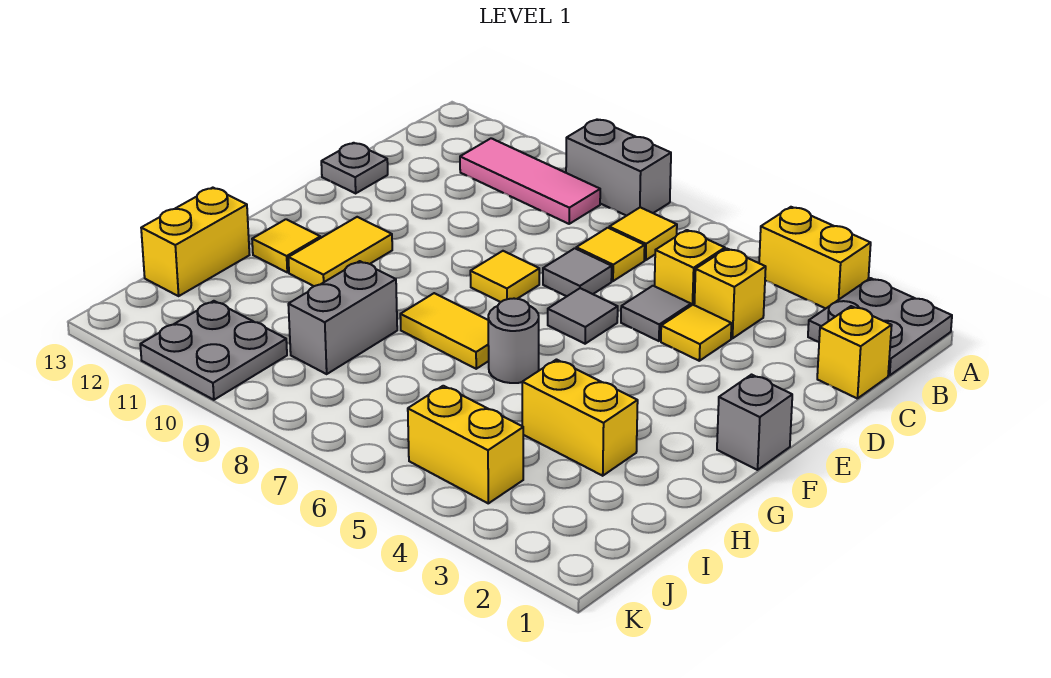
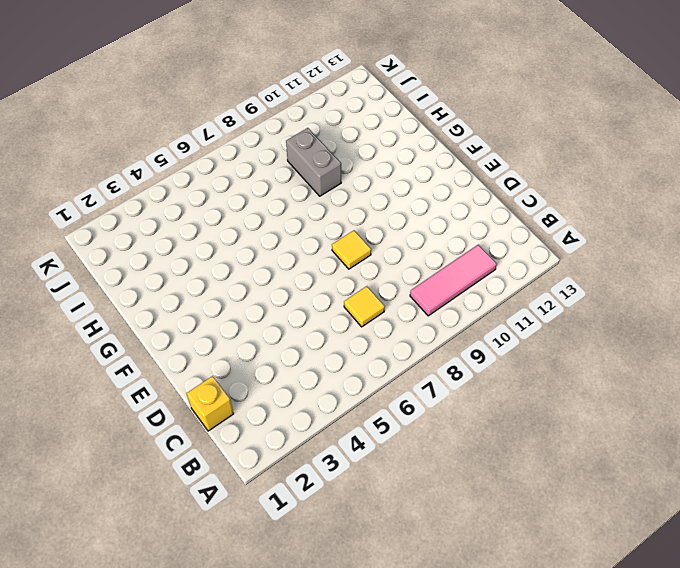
none -> grey plate A1:B2 level 1
none -> yellow brick A3:A4 level 1
none -> grey brick A8:A9 level 1

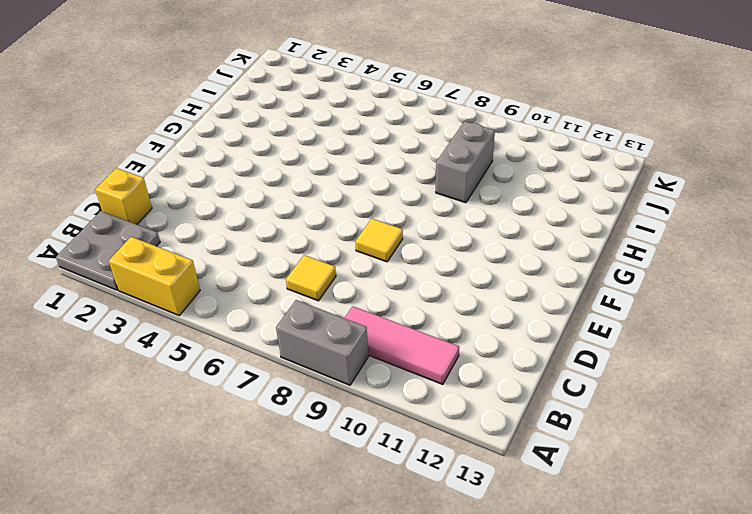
none -> yellow tile B7 level 1
none -> yellow brick C4 level 1
none -> yellow brick C5 level 1

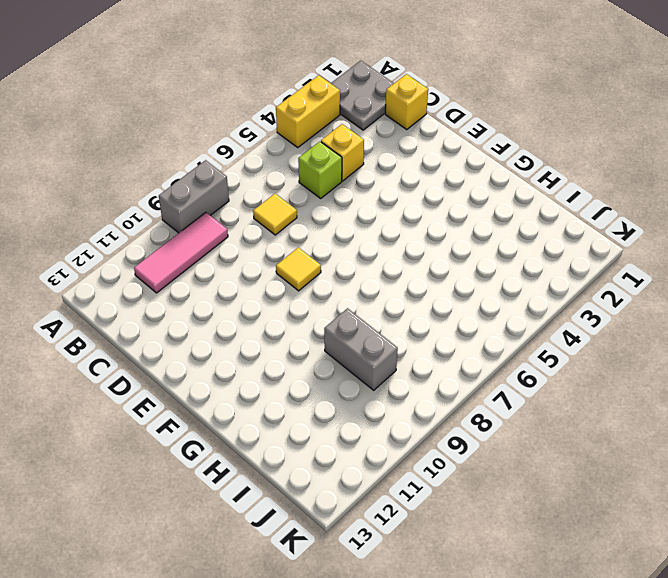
lime brick C5 level 1 -> yellow brick C5 level 1
none -> yellow tile B7 level 1
none -> yellow tile D4 level 1
none -> grey tile D5 level 1

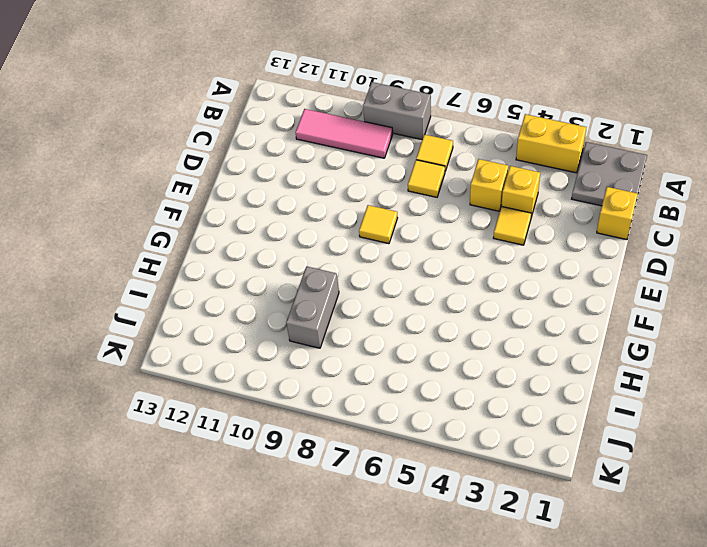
none -> grey tile D5 level 1
none -> grey tile D7 level 1
none -> grey plate D13 level 1

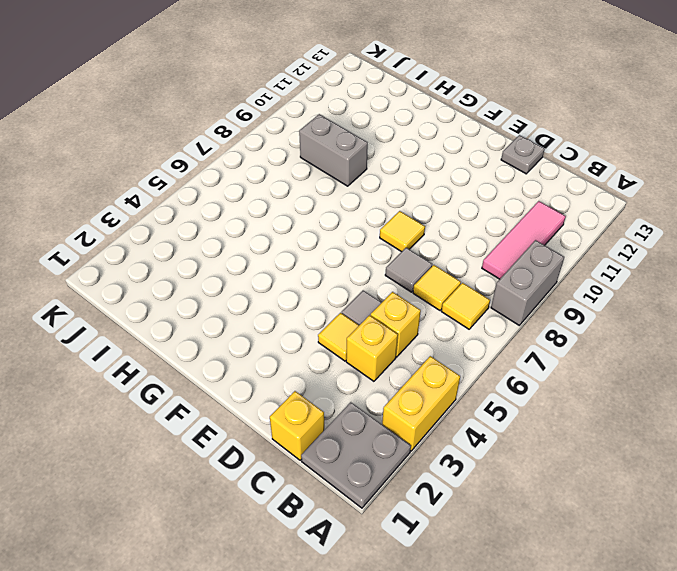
none -> grey tile E6 level 1
none -> grey brick F1 level 1
none -> yellow tile F11:G11 level 1

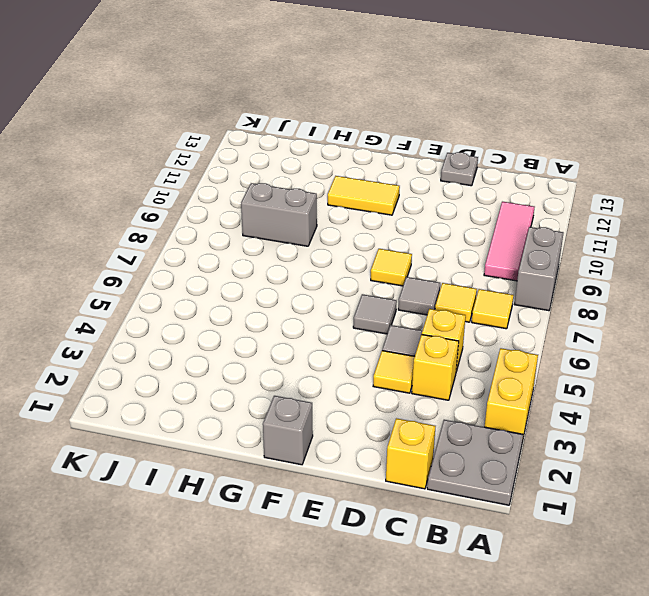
none -> grey round brick G6 level 1
none -> yellow tile G7:G8 level 1
none -> yellow tile G12 level 1

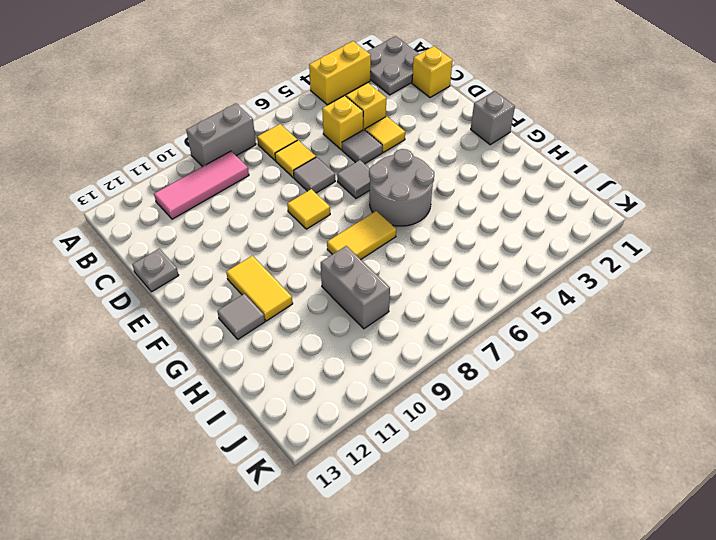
grey round brick F5:G6 level 1 -> grey round brick G6 level 1
grey tile G12 level 1 -> yellow tile G12 level 1
none -> yellow brick H3:H4 level 1
none -> yellow brick H13:I13 level 1
none -> yellow brick J4:J5 level 1

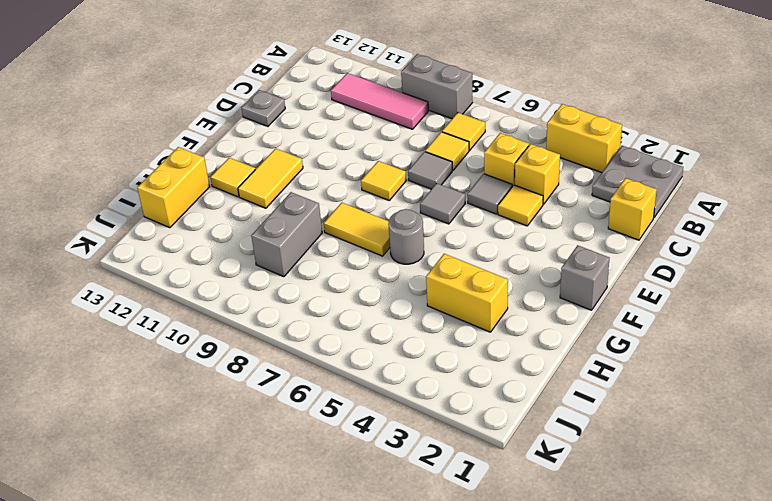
none -> yellow brick J4:J5 level 1
none -> grey plate J10:K11 level 1

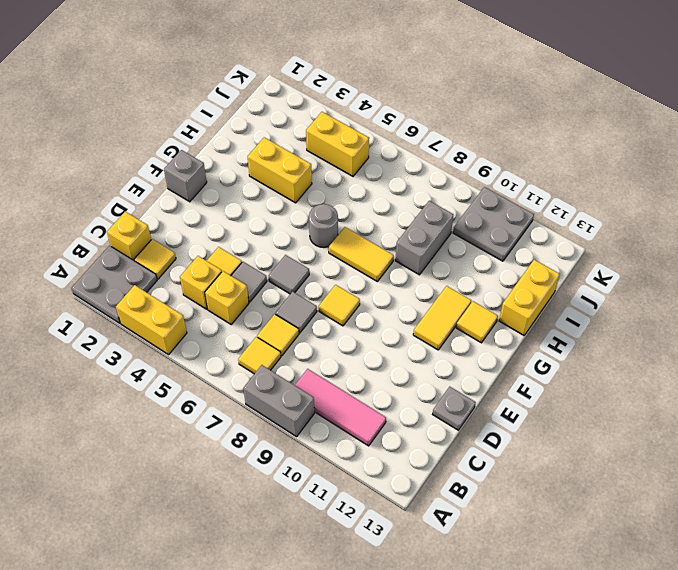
yellow tile C2 level 1 -> none

